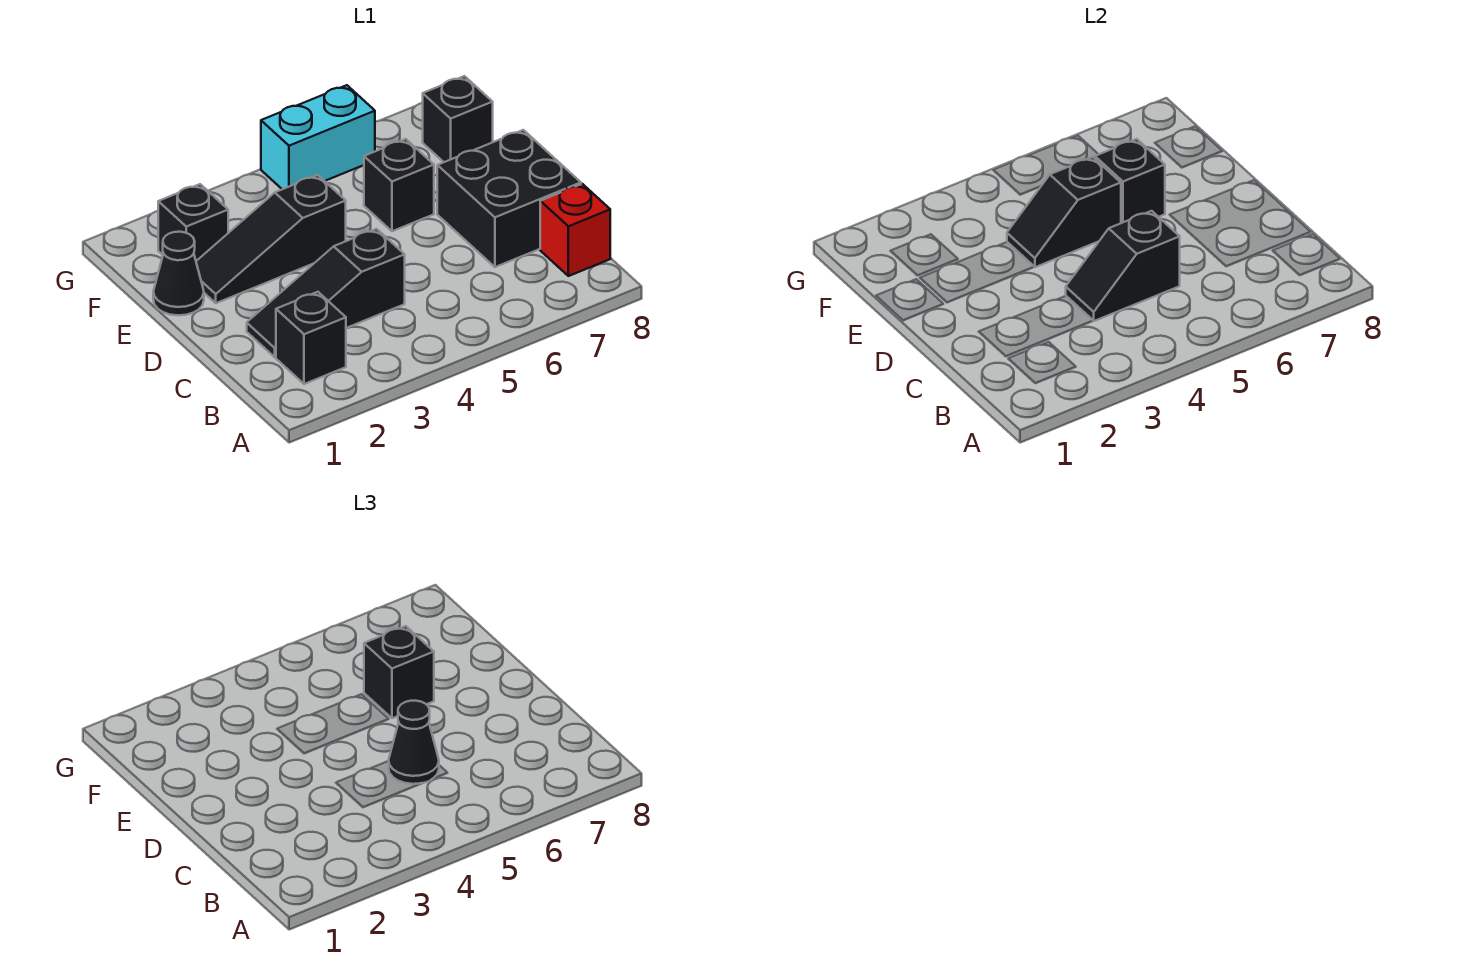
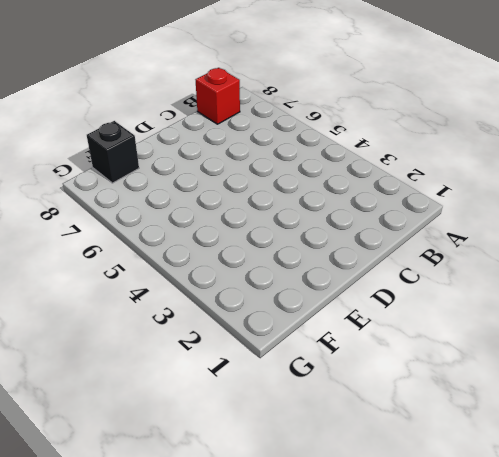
none -> black brick B2 level 1
none -> black slope C2:C4 level 1 top 4
none -> black brick C7:D8 level 1

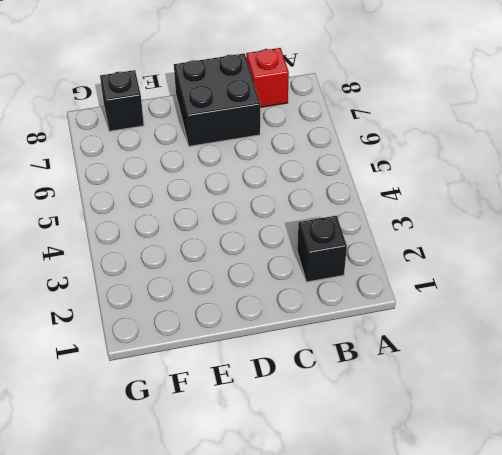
none -> black slope C2:C4 level 1 top 4
none -> black cone E1 level 1
none -> black slope E2:E4 level 1 top 4

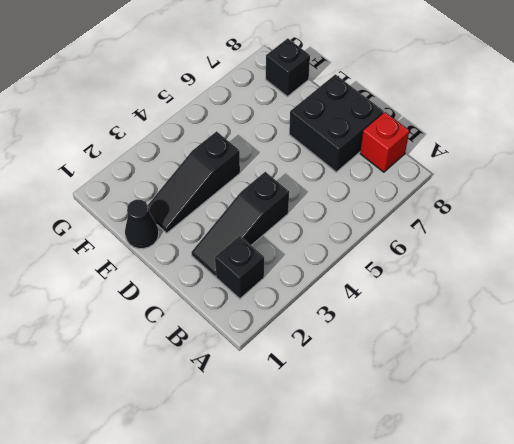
none -> black brick E6 level 1
none -> black brick F2 level 1
none -> cyan brick G5:G6 level 1

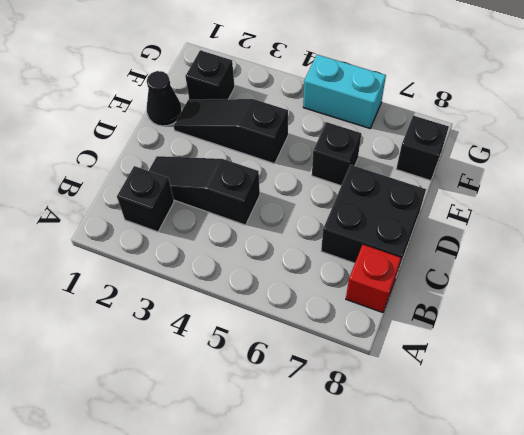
none -> black slope C4:C5 level 2 top 5
none -> black slope E4:E5 level 2 top 5
none -> black brick E6 level 2

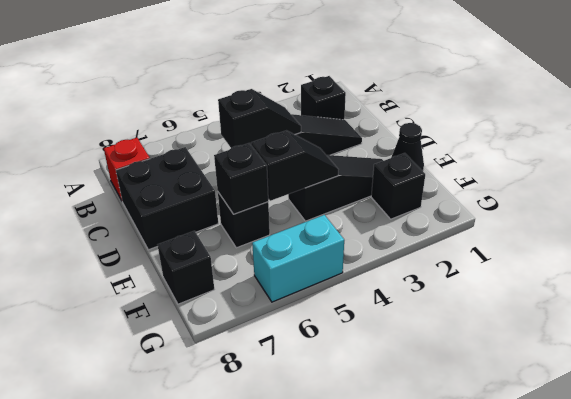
none -> black cone C5 level 3
none -> black brick E6 level 3

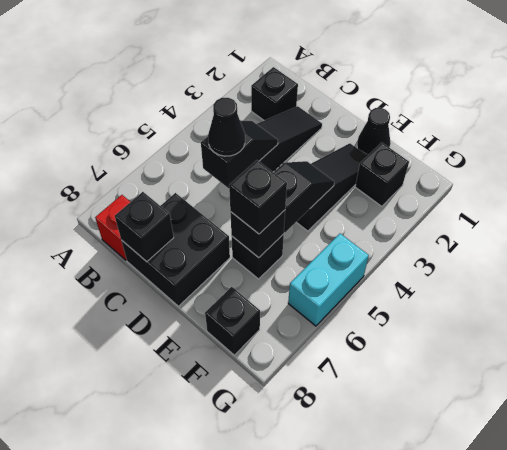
black brick C8 level 2 -> none

